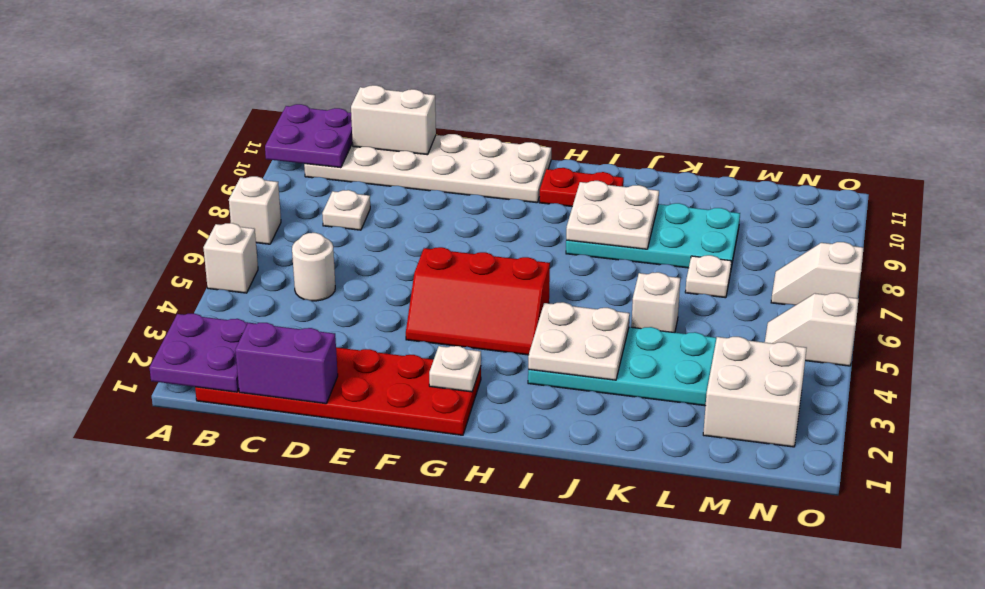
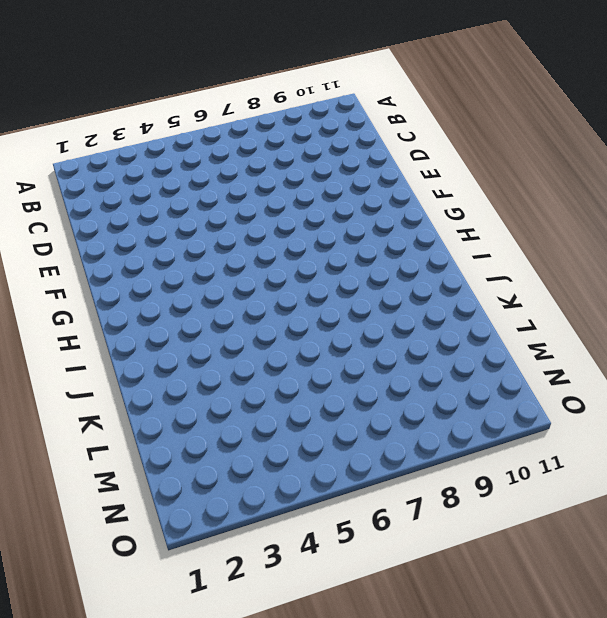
none -> white brick A5 level 1
none -> white brick A7 level 1
none -> red plate B1:G2 level 1

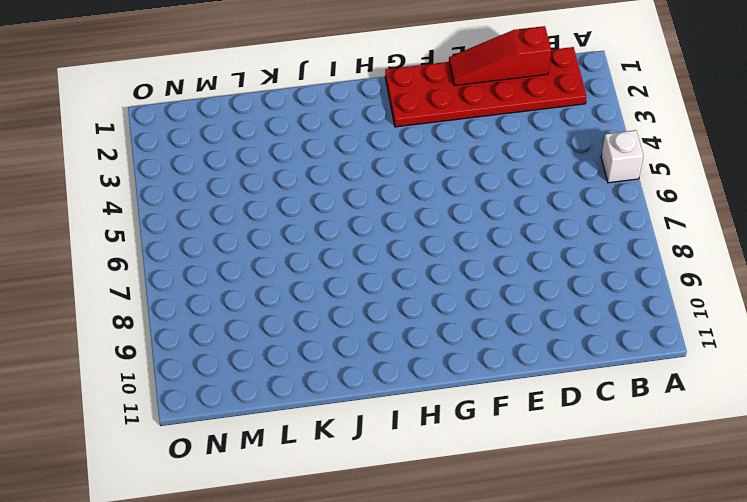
red slope C1:E1 level 2 top C -> purple brick C1:D1 level 2
none -> white brick A7 level 1
none -> white plate B10:G11 level 1
none -> white round brick C5 level 1

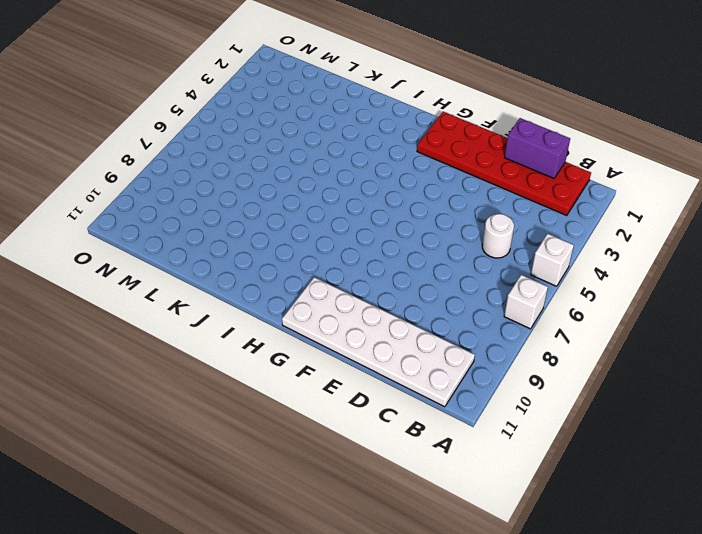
none -> white plate C8 level 1
none -> red slope F4:H5 level 1 top 5
none -> red plate H10:I10 level 1

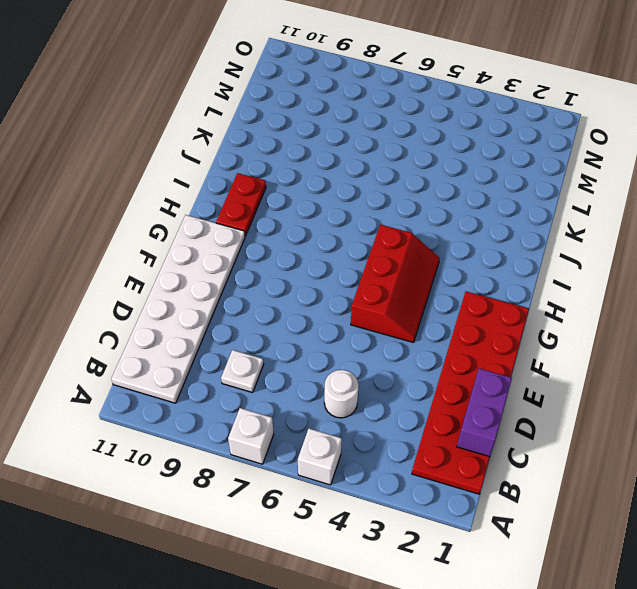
none -> cyan plate I3:L4 level 1
none -> cyan plate I8:L9 level 1
none -> white brick K5 level 1

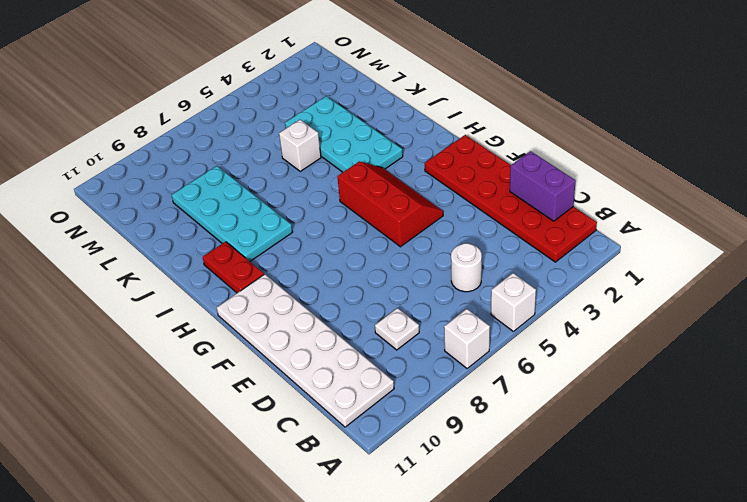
none -> white plate L7 level 1
none -> white brick M2:N3 level 1
none -> white slope N5:O5 level 1 top O

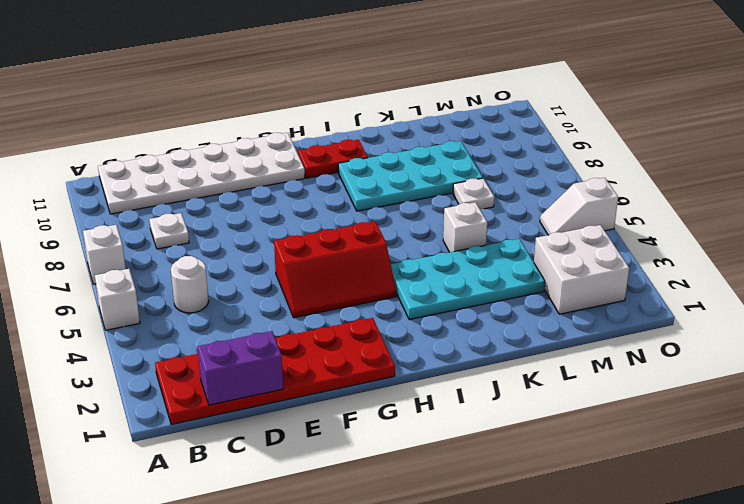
none -> white slope N7:O7 level 1 top O
none -> purple plate A1:B2 level 2
none -> purple plate A10:B11 level 2

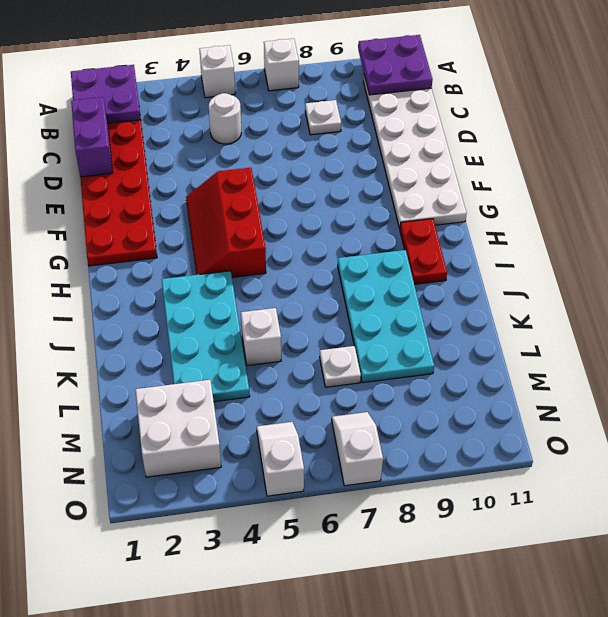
none -> white brick C11:D11 level 2
none -> white plate G2 level 2
none -> white plate I3:J4 level 2

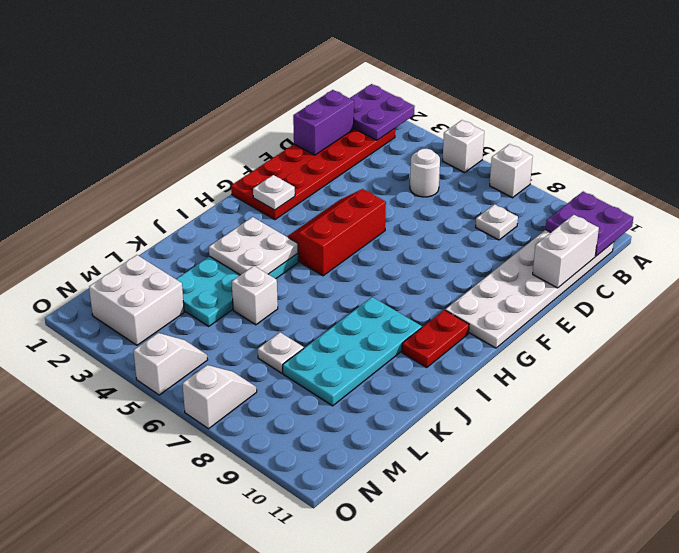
none -> white plate I8:J9 level 2

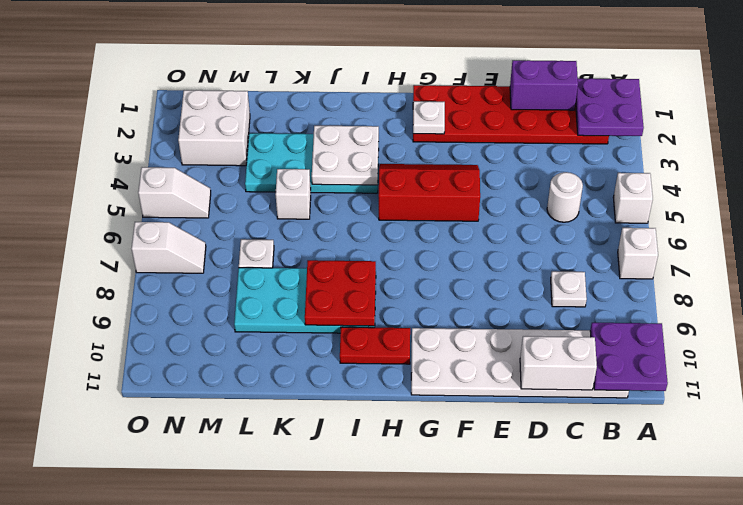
red plate I8:J9 level 2 -> white plate I8:J9 level 2

